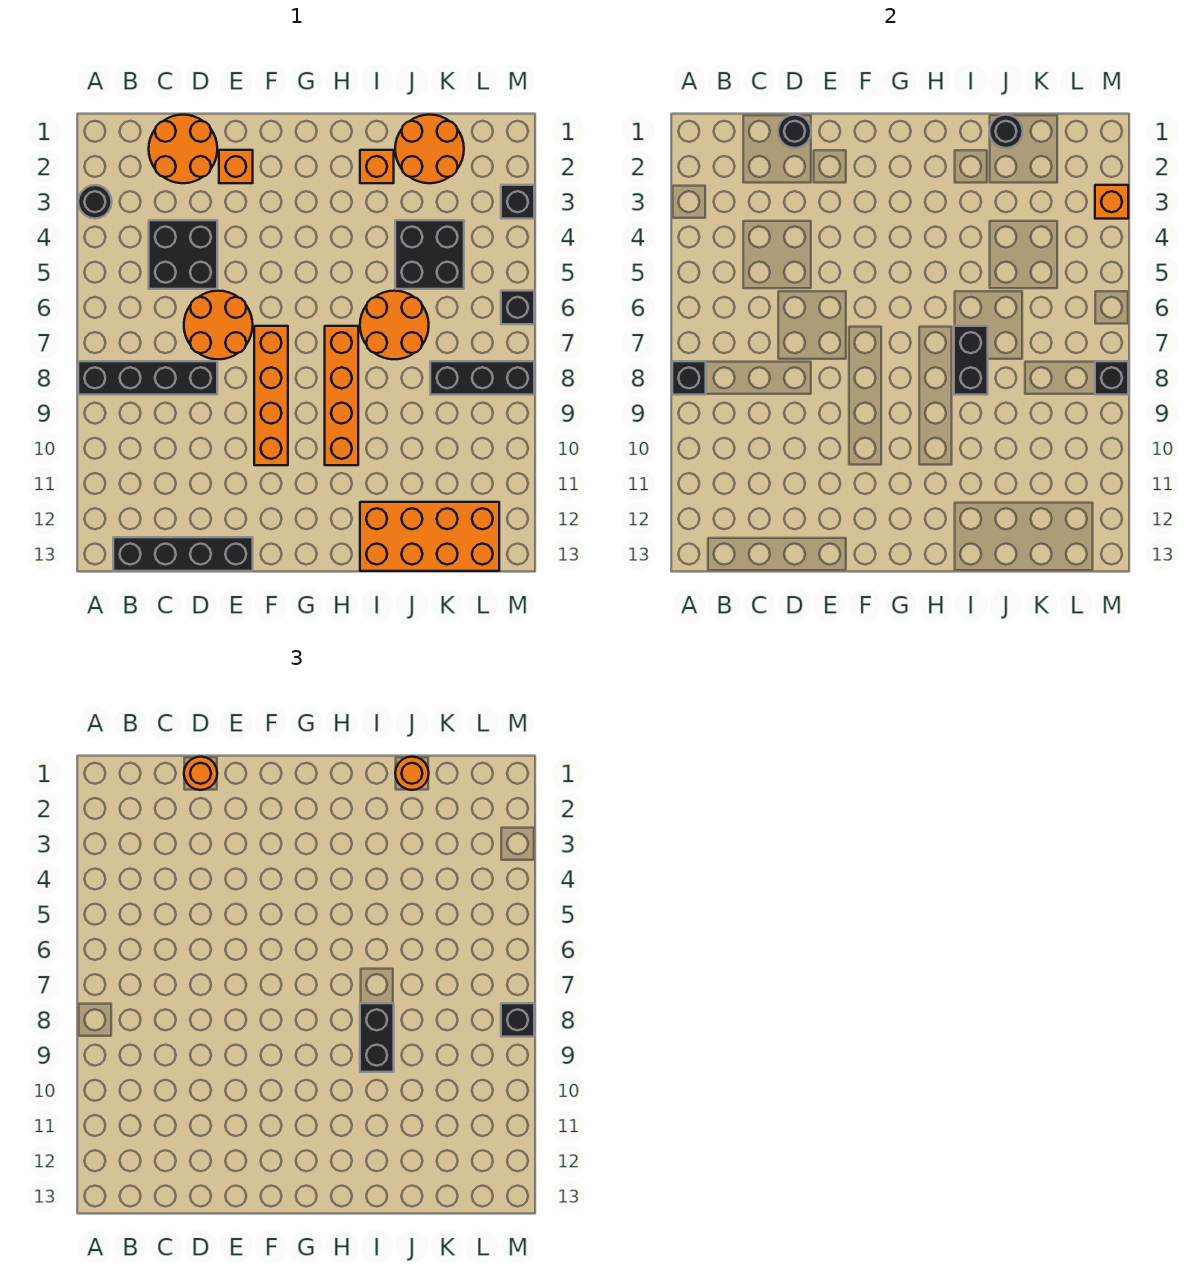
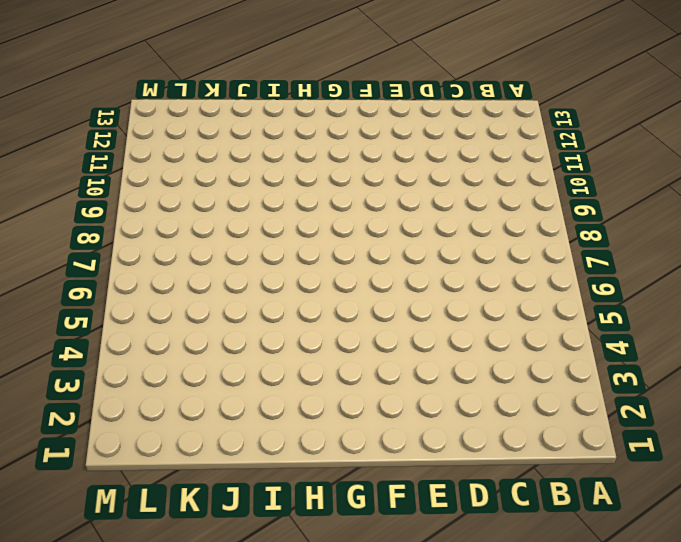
none -> black round brick A3 level 1
none -> black brick A8:D8 level 1
none -> black brick B13:E13 level 1

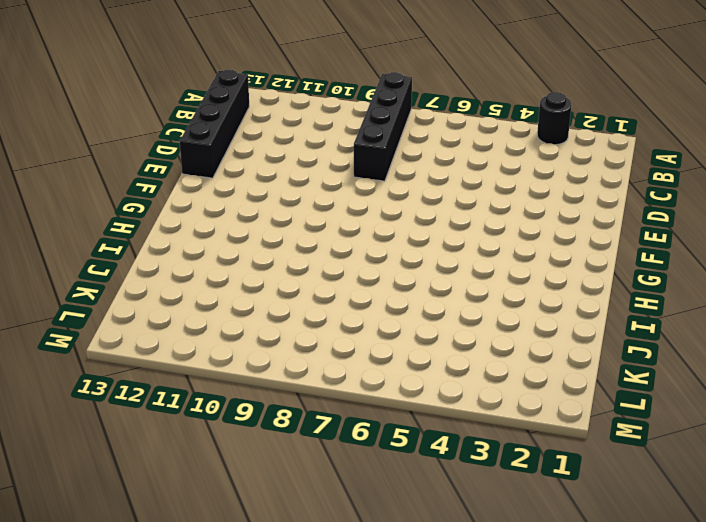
none -> orange round brick C1:D2 level 1
none -> black brick C4:D5 level 1
none -> orange round brick D6:E7 level 1

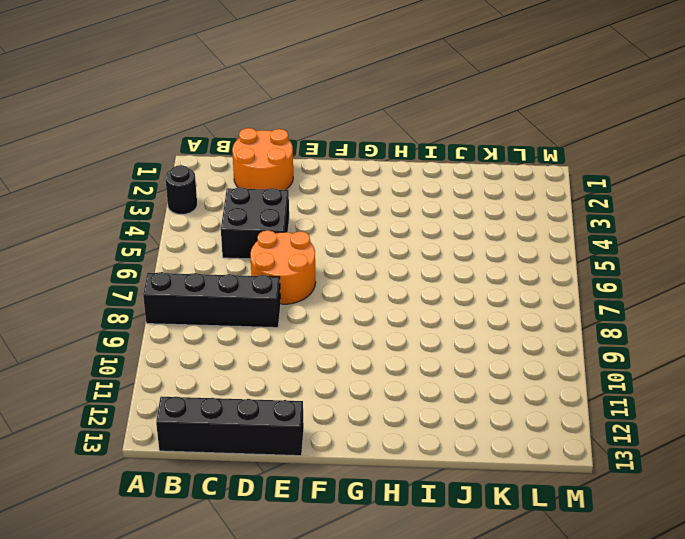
none -> orange brick E2 level 1
none -> orange brick F7:F10 level 1
none -> orange brick H7:H10 level 1

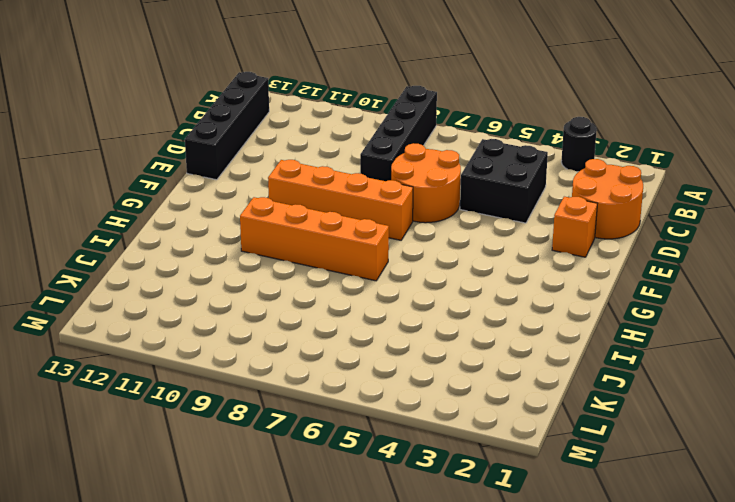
none -> orange brick I2 level 1
none -> orange round brick I6:J7 level 1
none -> orange brick I12:L13 level 1

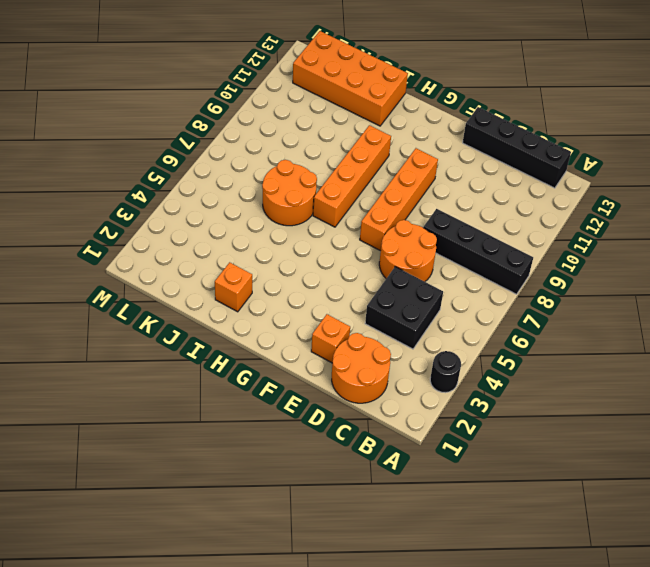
none -> orange round brick J1:K2 level 1
none -> black brick J4:K5 level 1
none -> black brick K8:M8 level 1

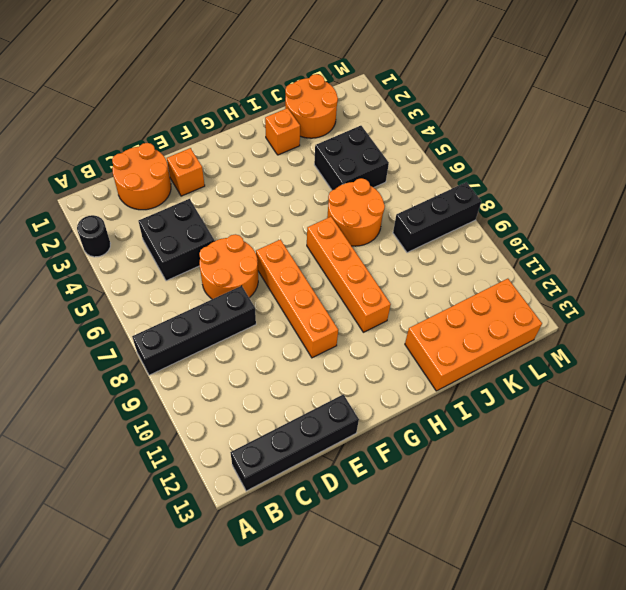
none -> black brick M3 level 1
none -> black brick M6 level 1
none -> black brick A8 level 2

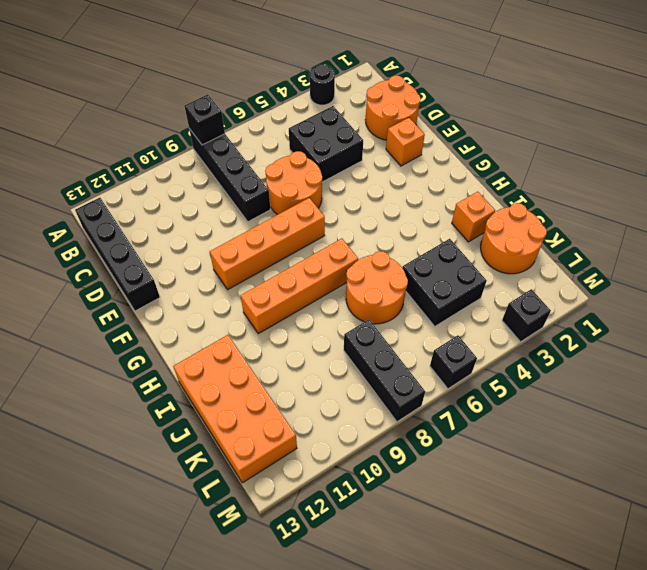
none -> black round brick D1 level 2
none -> black brick I7:I8 level 2
none -> black round brick J1 level 2

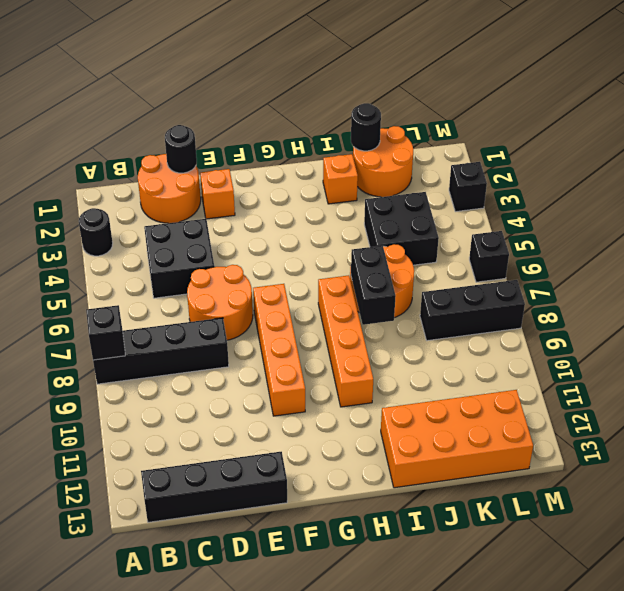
none -> orange brick M3 level 2
none -> black brick M8 level 2
none -> orange round brick D1 level 3

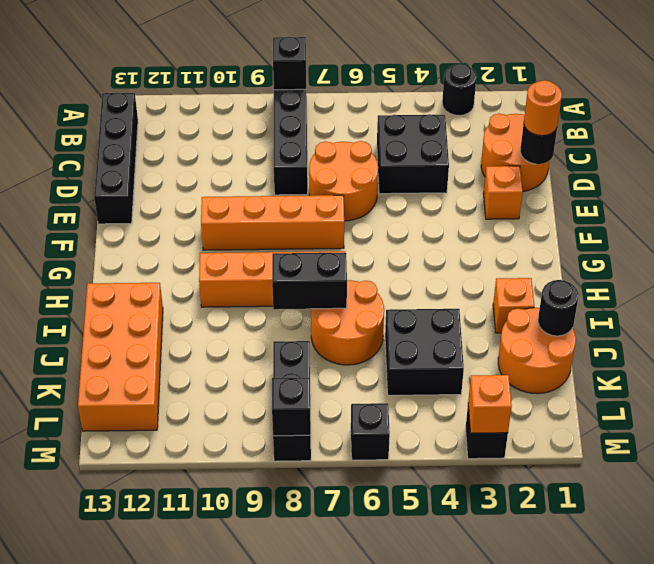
none -> black brick I8:I9 level 3
none -> orange round brick J1 level 3
none -> black brick M8 level 3

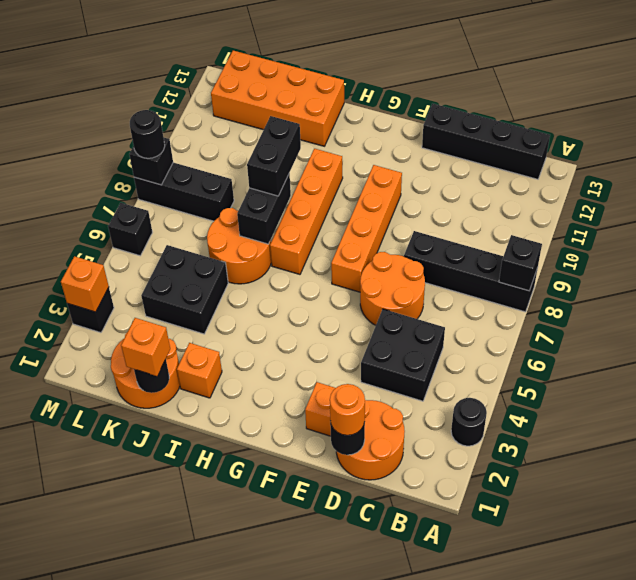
orange brick J1 level 3 -> orange round brick J1 level 3
black round brick M8 level 3 -> black brick M8 level 3

